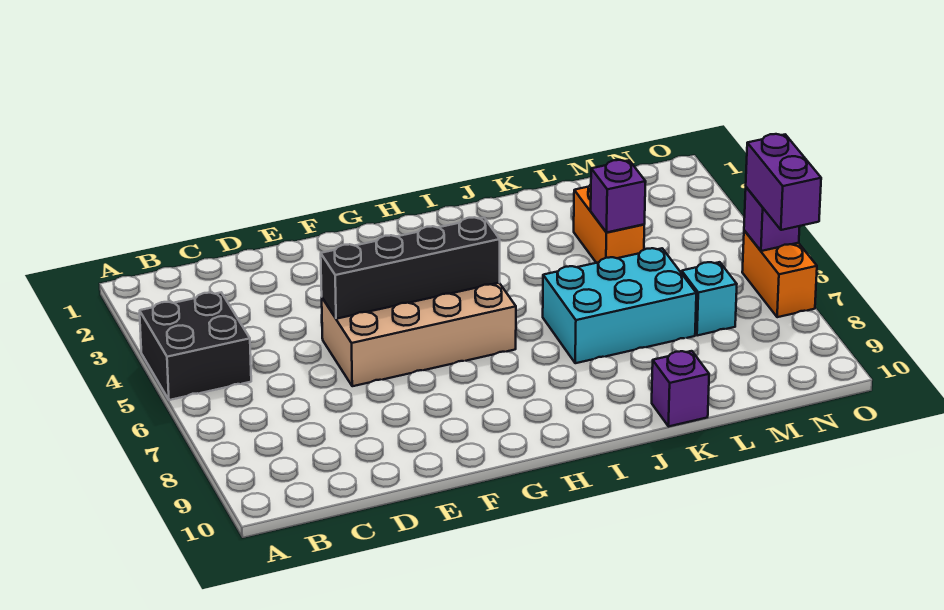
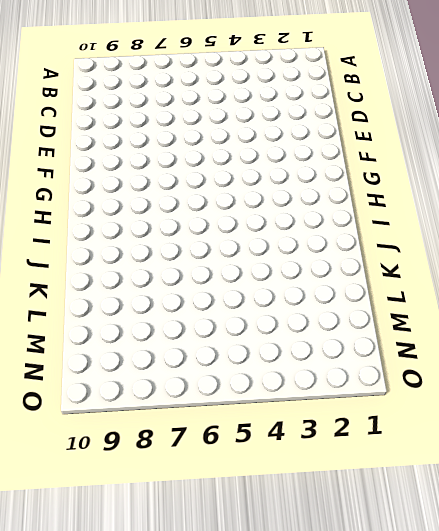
none -> black brick A4:B5 level 1
none -> tan brick E5:H6 level 1

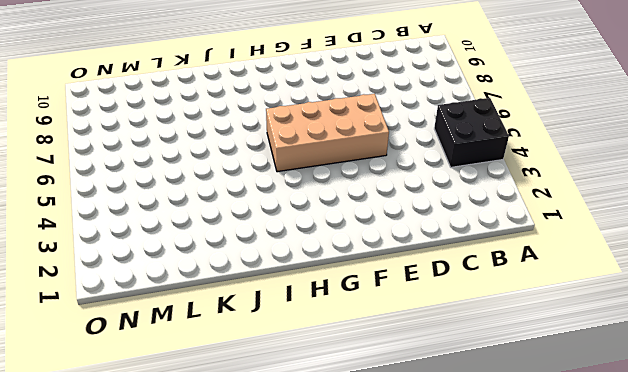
none -> cyan brick J6:L7 level 1
none -> purple brick K10 level 1

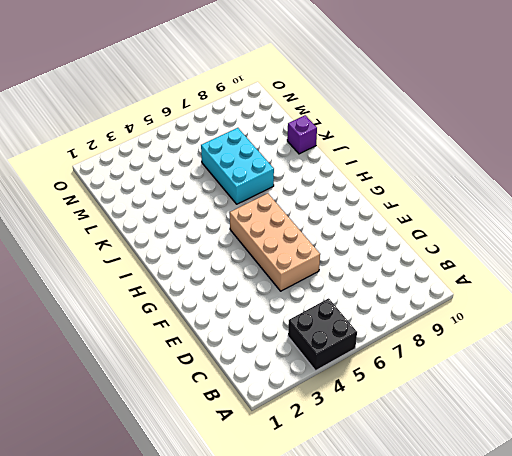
none -> orange brick L3:L4 level 1
none -> cyan brick M7 level 1

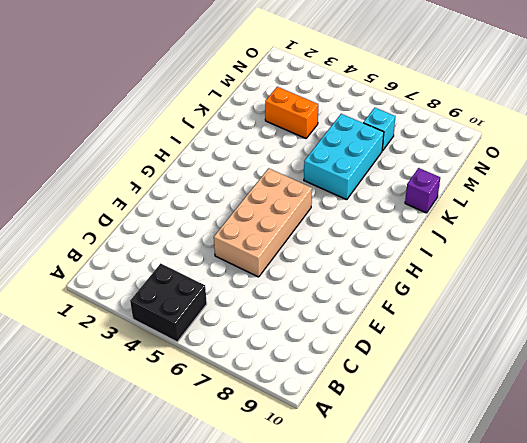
none -> orange brick O6:O7 level 1
none -> black brick E5:H5 level 2

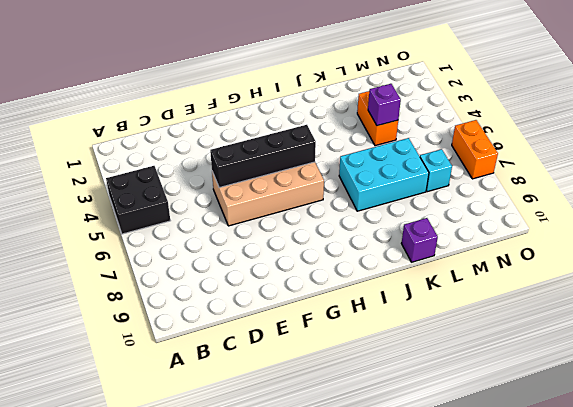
none -> purple brick O6 level 2
none -> purple brick O6:O7 level 3

